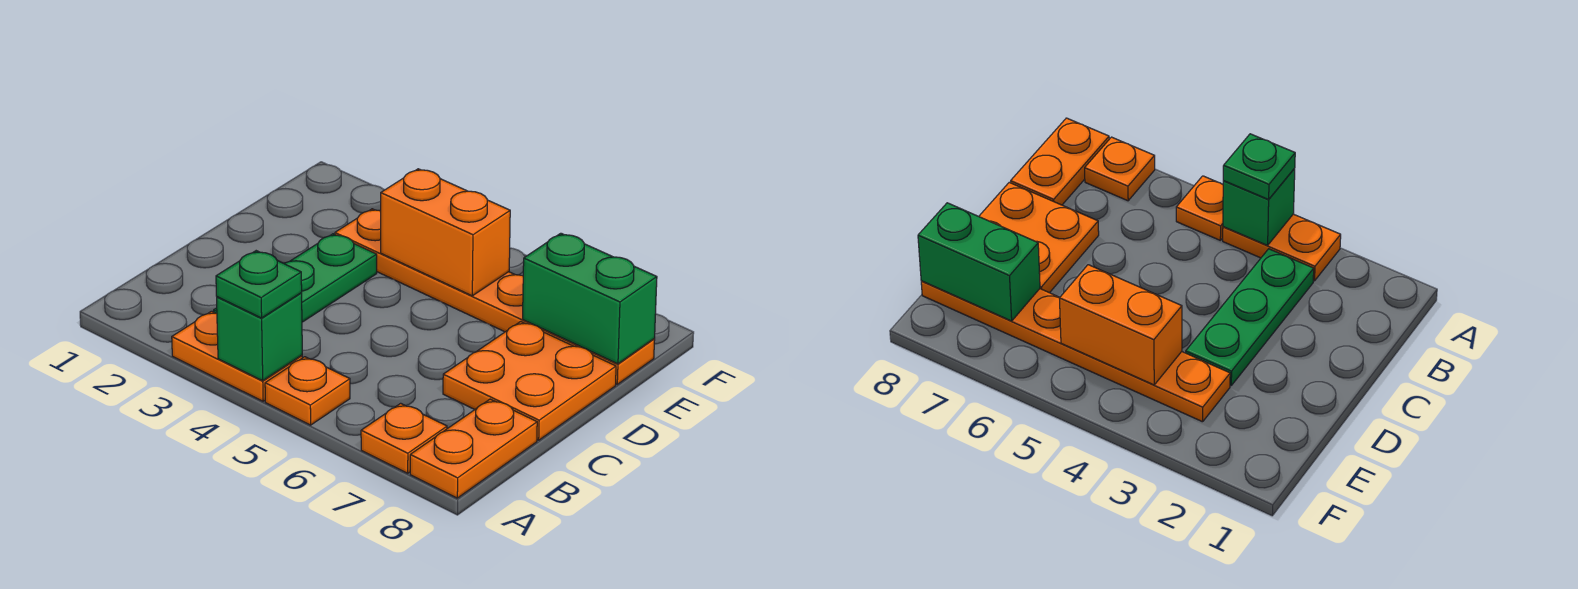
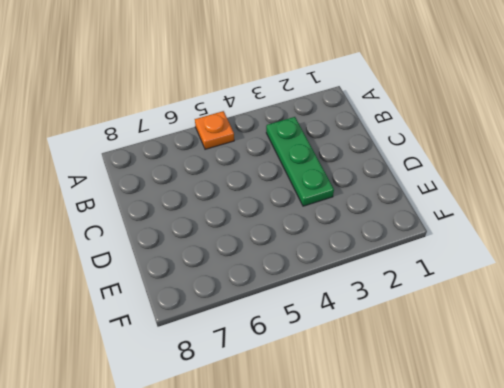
none -> orange plate A3:A4 level 1
none -> orange plate A7 level 1

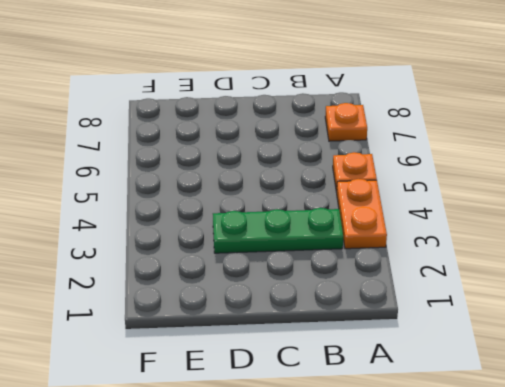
none -> orange plate A8:B8 level 1
none -> orange plate C7:D8 level 1

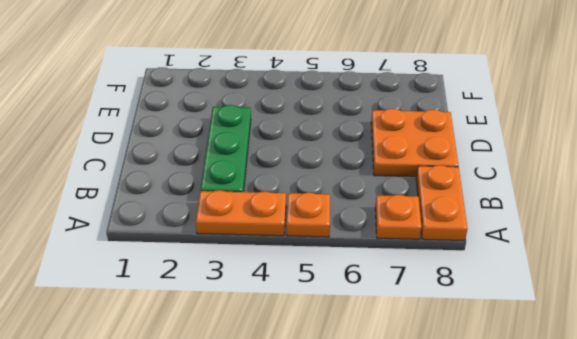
none -> orange plate E3:E8 level 1
none -> green brick A4 level 2

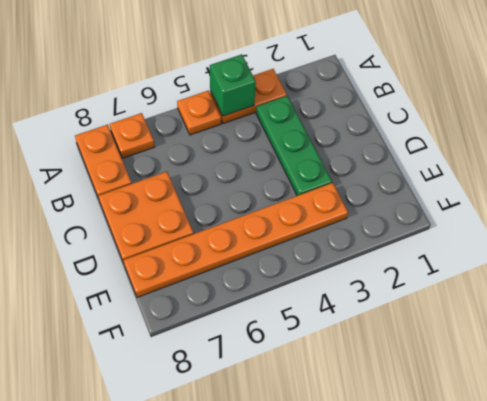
none -> orange brick E4:E5 level 2
none -> green brick E7:E8 level 2

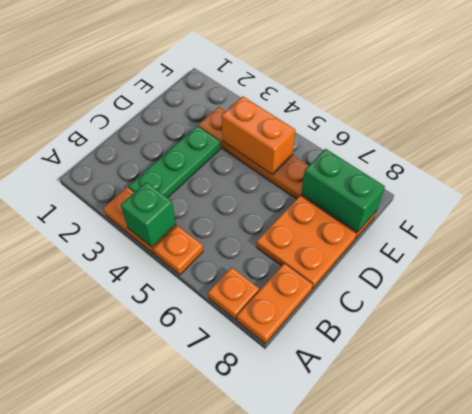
none -> green plate A4 level 3

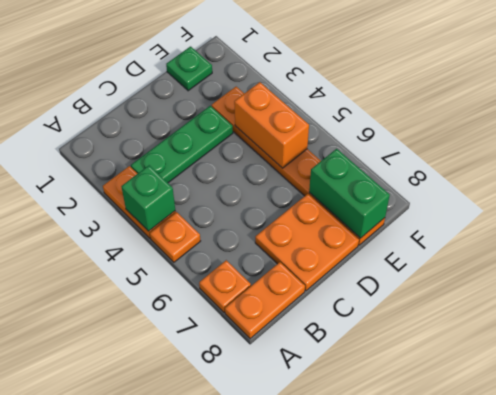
green plate E1 level 1 -> green plate A4 level 3

